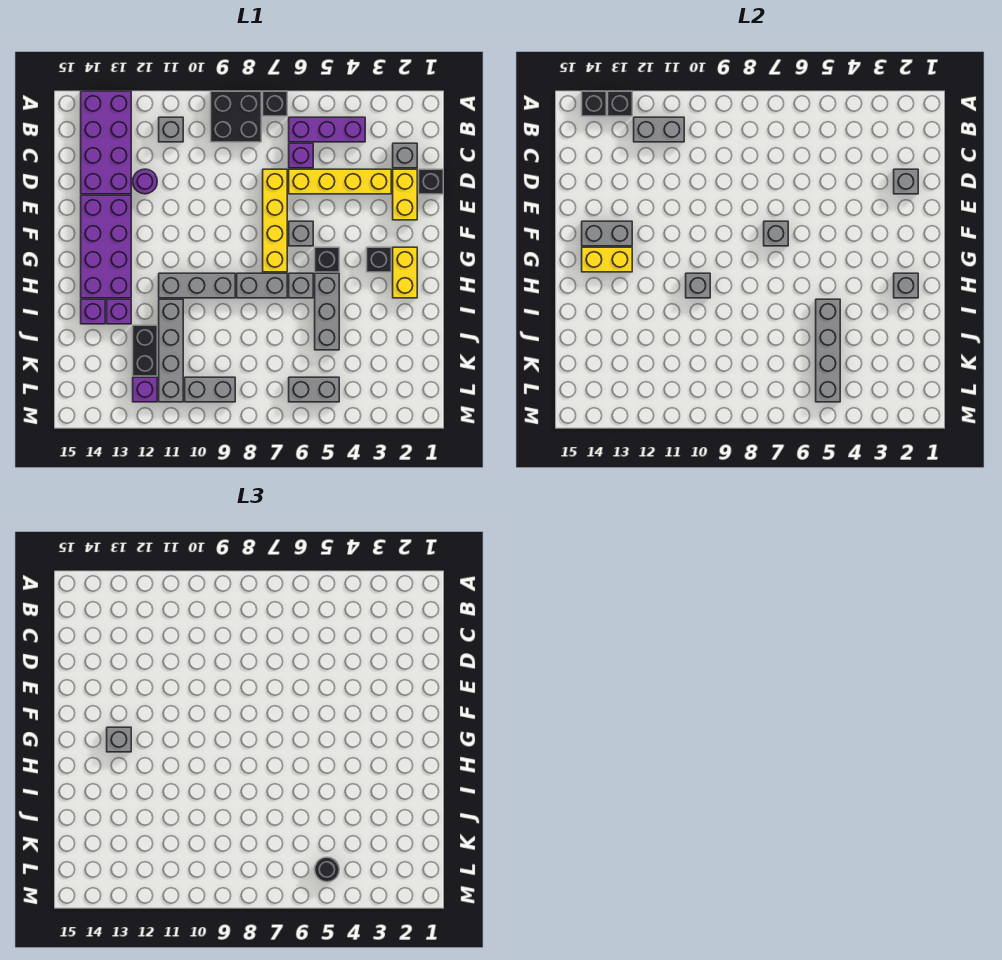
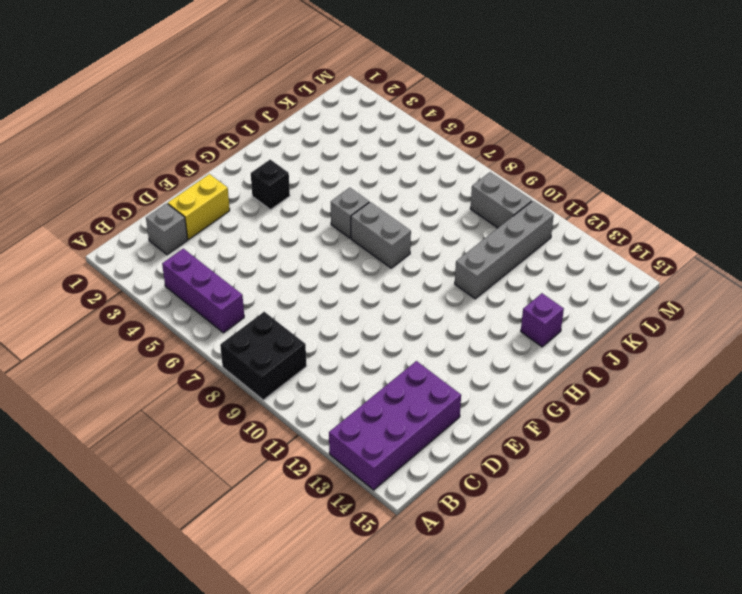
none -> black brick A7 level 1
none -> grey brick B11 level 1
none -> purple brick C6 level 1
none -> black brick D1 level 1

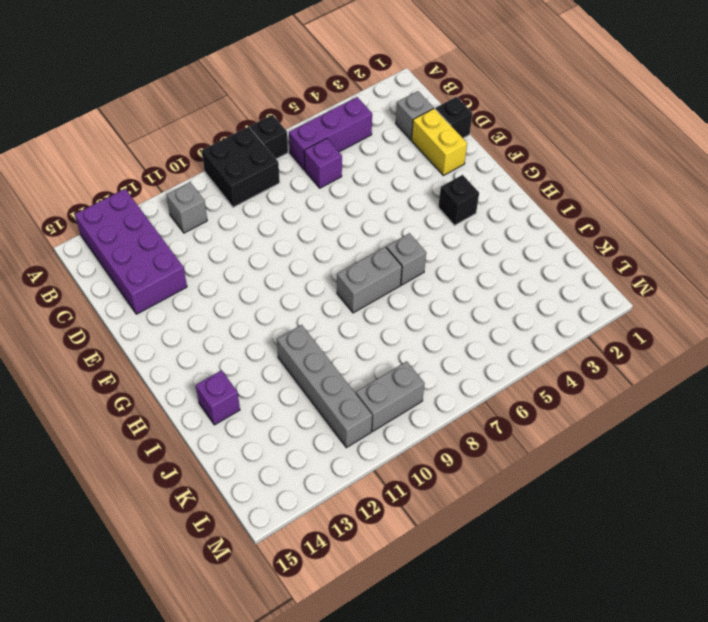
none -> yellow brick D3:D6 level 1
none -> yellow brick D7:G7 level 1
none -> purple round brick D12 level 1
none -> purple brick E13:H14 level 1

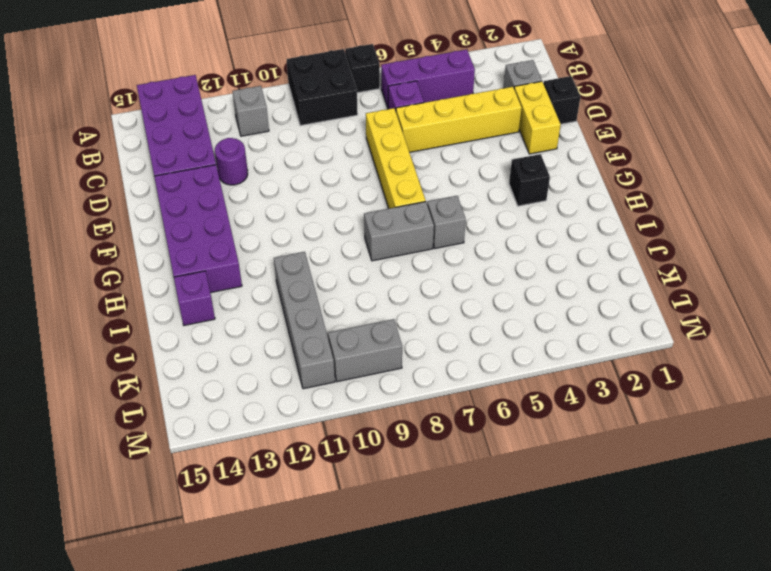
none -> grey brick F6 level 1
none -> yellow brick G2:H2 level 1
none -> black brick G5 level 1
none -> grey brick H5:J5 level 1

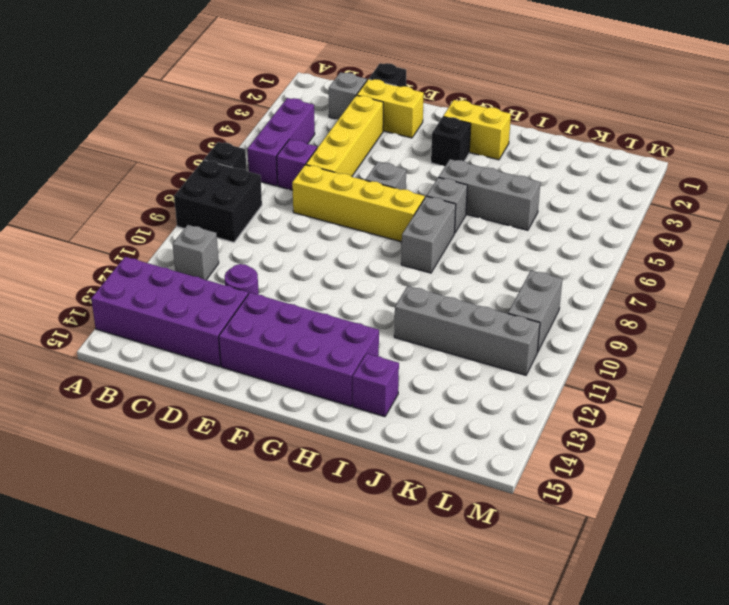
none -> black brick G5 level 1
none -> grey brick H9:H11 level 1
none -> purple brick I13 level 1
none -> black brick J12:K12 level 1

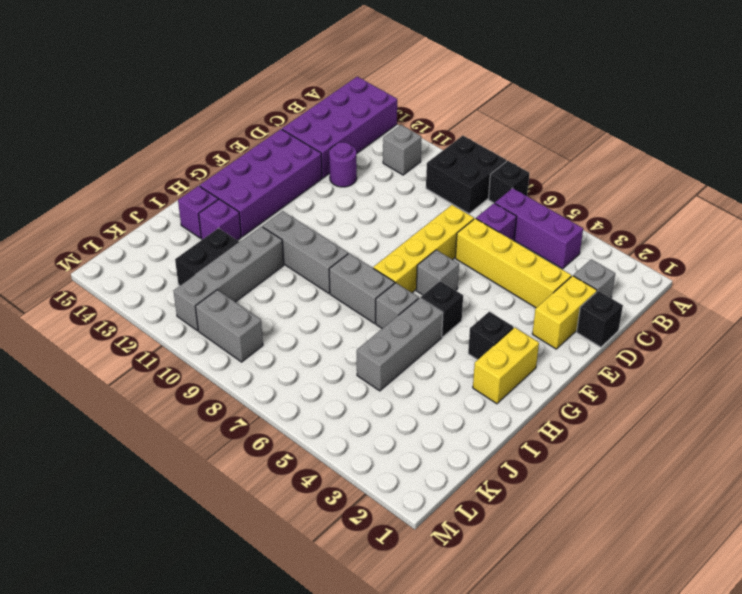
none -> grey brick L5:L6 level 1
none -> purple brick L12 level 1
none -> black brick A13 level 2
none -> black brick A14 level 2

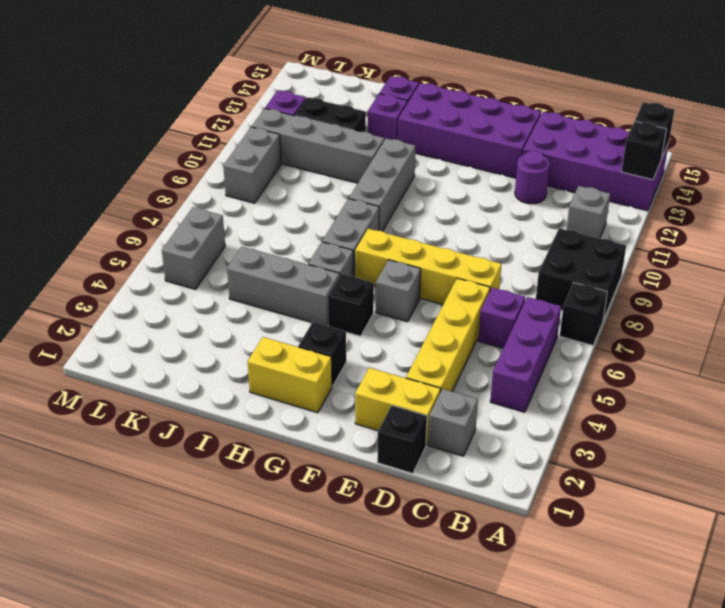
none -> grey brick B11:B12 level 2
none -> grey brick D2 level 2
none -> grey brick F7 level 2
none -> grey brick F13:F14 level 2

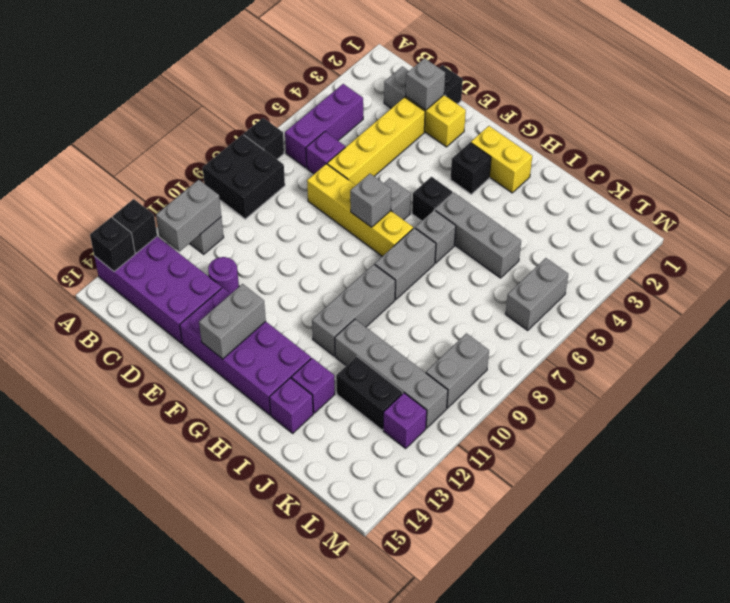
none -> yellow brick G13:G14 level 2
none -> grey brick H2 level 2
none -> grey brick H10 level 2
none -> grey brick I5:L5 level 2

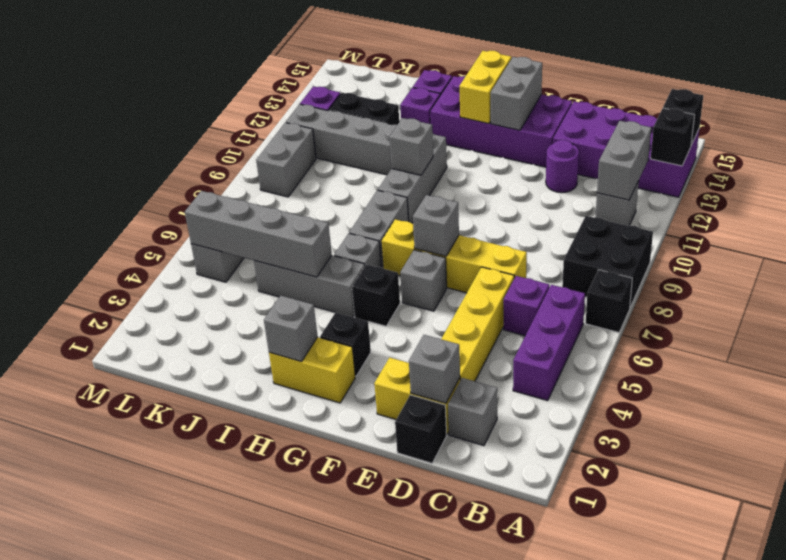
none -> grey brick G13 level 3
none -> black round brick L5 level 3

